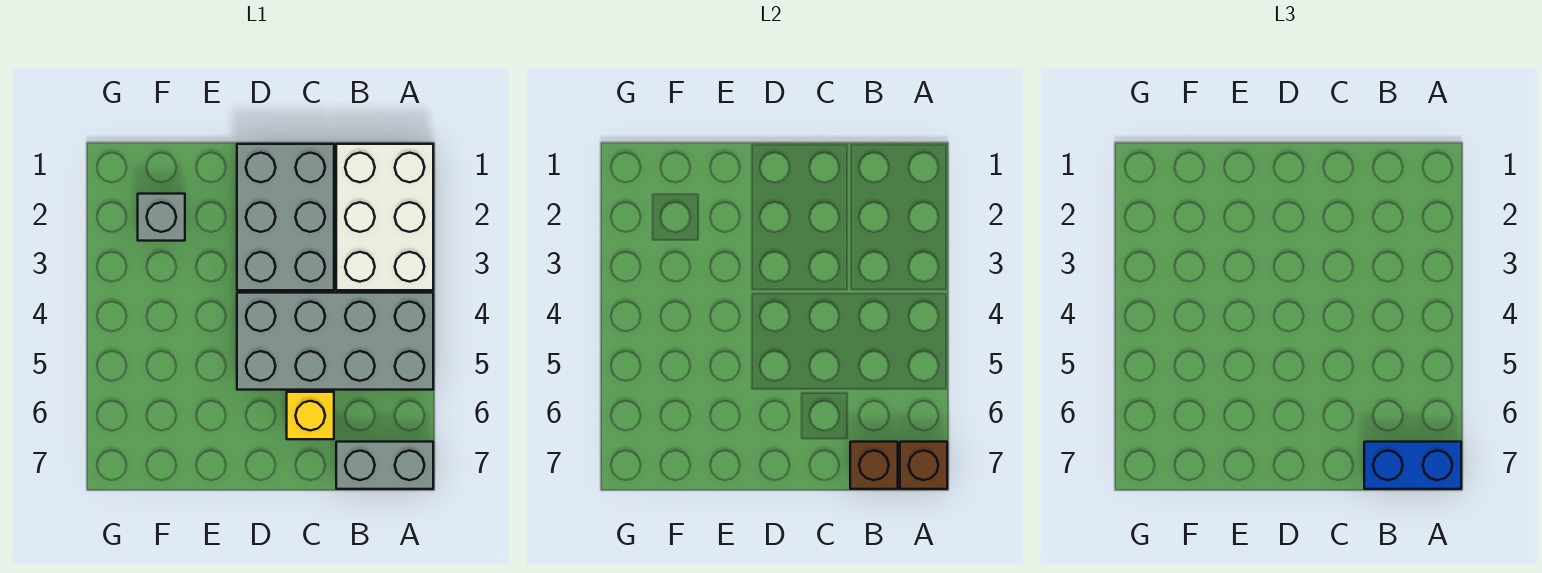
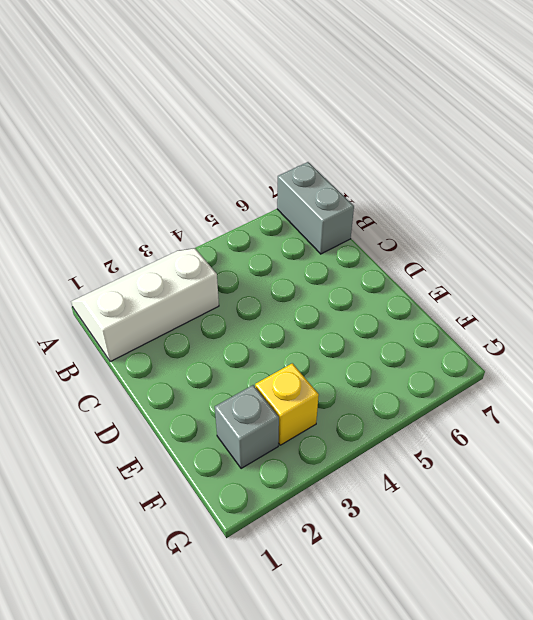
white slope A1:B3 level 1 top B -> white brick A1:B3 level 1
yellow brick F3 level 1 -> yellow brick C6 level 1
none -> grey brick A4:D5 level 1
none -> grey brick C1:D3 level 1

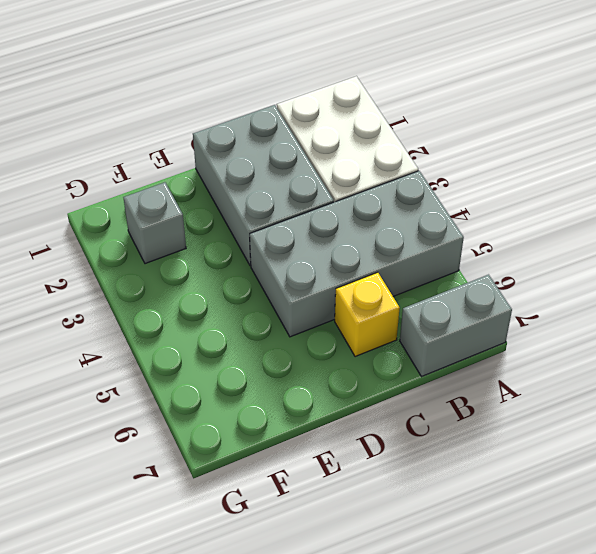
none -> brown brick A7 level 2
none -> brown brick B7 level 2

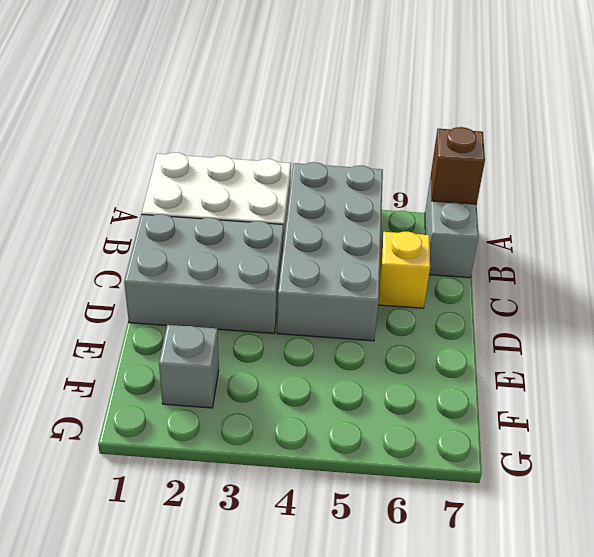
none -> brown brick B7 level 2
none -> blue brick A7:B7 level 3

